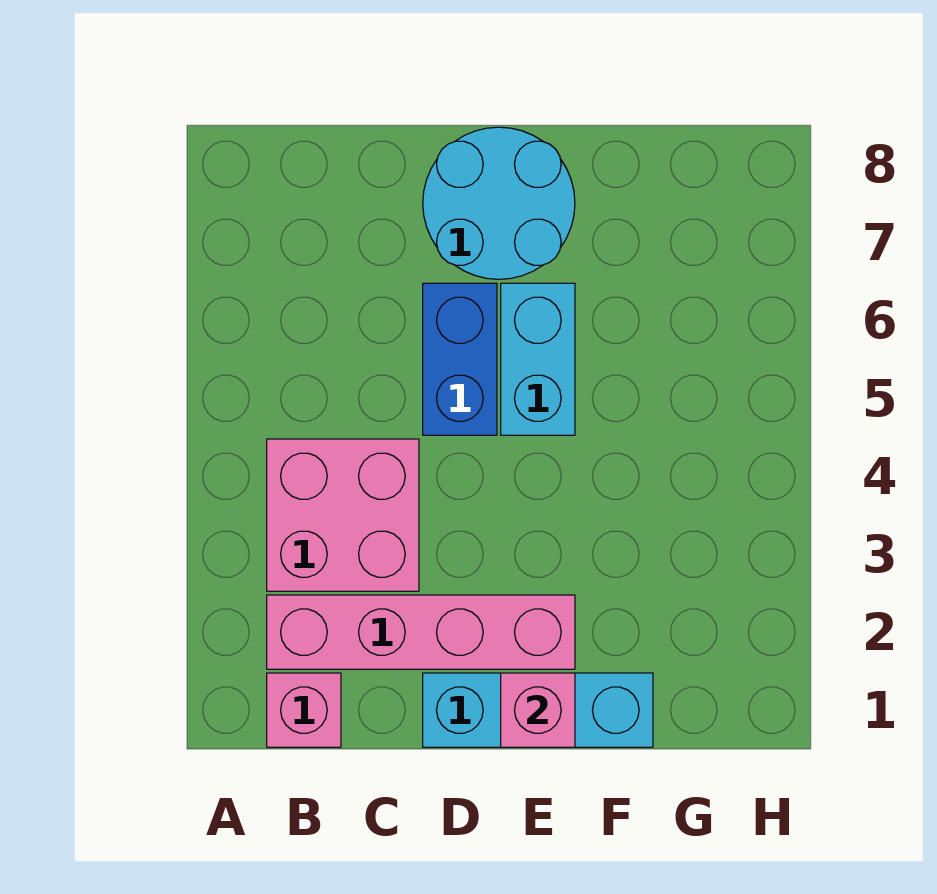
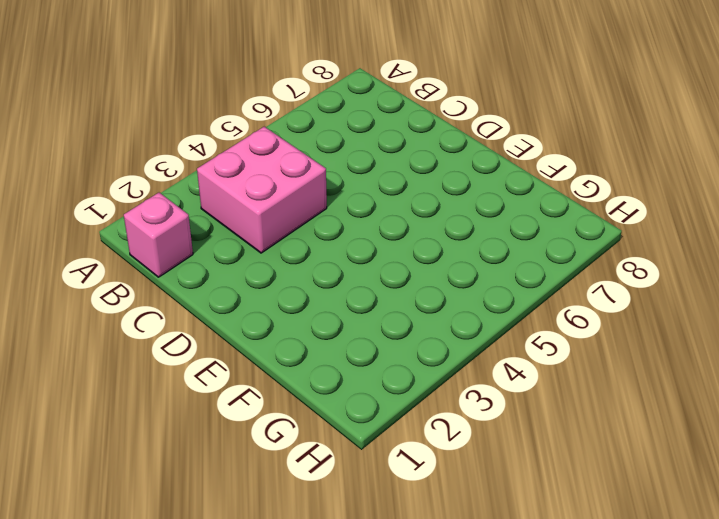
none -> pink brick B2:E2 level 1
none -> cyan brick D1:F1 level 1

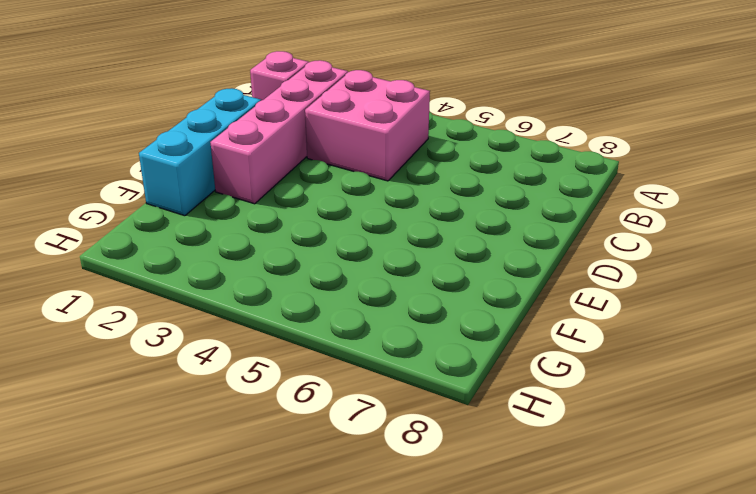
none -> blue brick D5:D6 level 1
none -> cyan round brick D7:E8 level 1

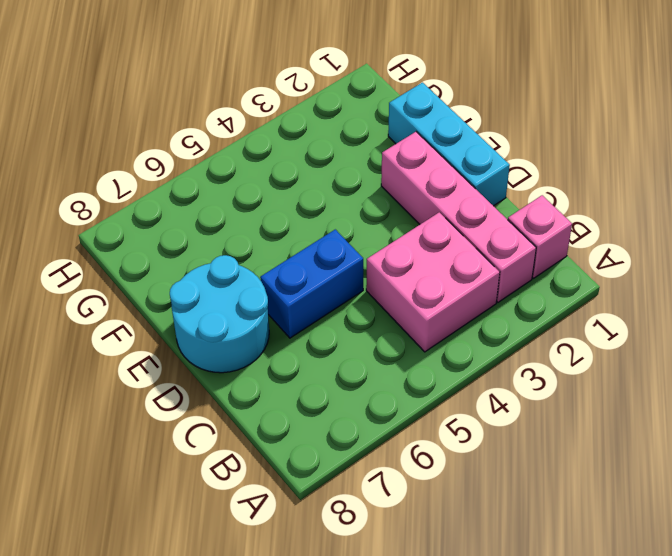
none -> cyan brick E5:E6 level 1
none -> pink brick E1 level 2

